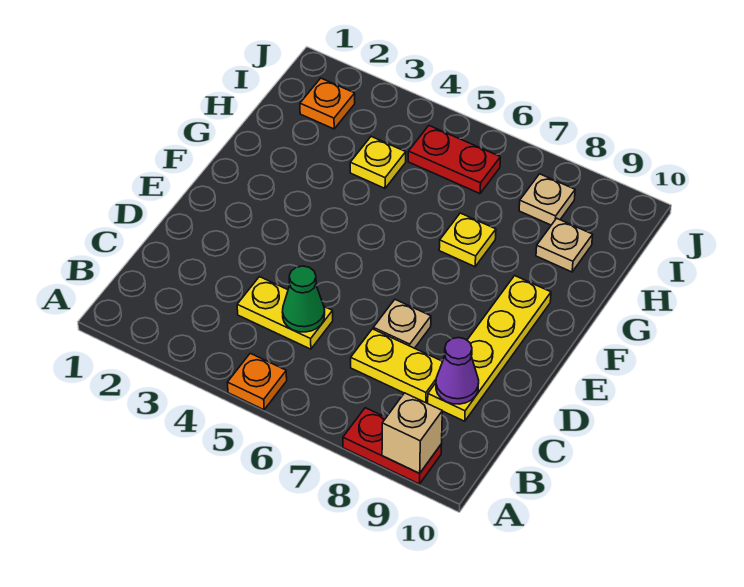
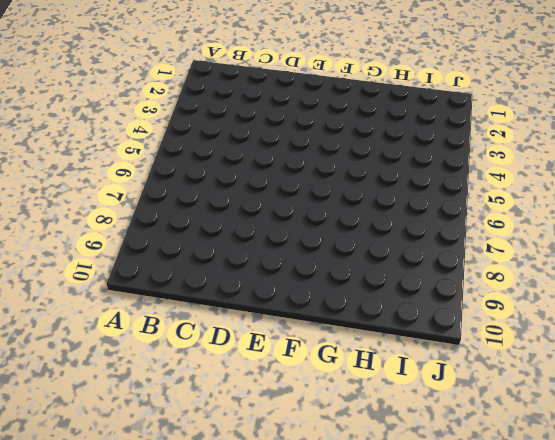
none -> orange plate A5 level 1
none -> red plate A8:A9 level 1
none -> yellow plate C4:C5 level 1

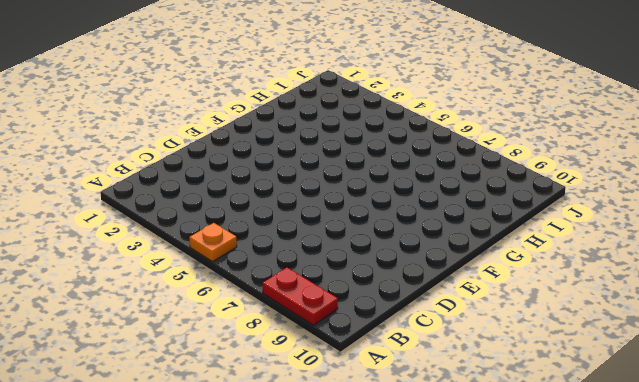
none -> yellow plate C4:C5 level 1
none -> yellow plate C7:C8 level 1
none -> yellow plate C9:F9 level 1

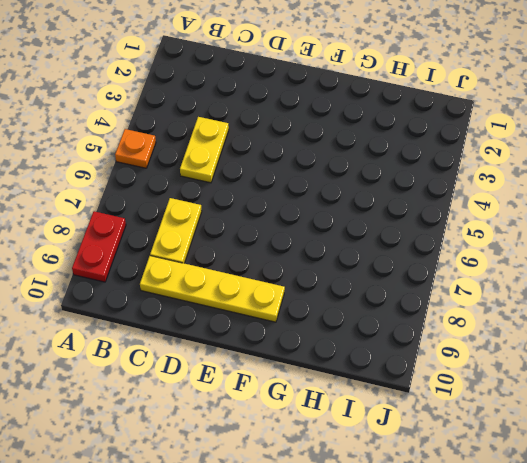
none -> tan plate D7 level 1
none -> yellow plate G7 level 1
none -> yellow plate H4 level 1

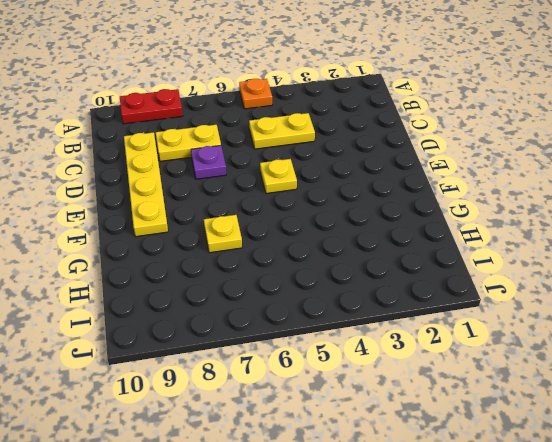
purple plate D7 level 1 -> tan plate D7 level 1
yellow plate E5 level 1 -> yellow plate H4 level 1
none -> tan plate H9 level 1
none -> orange plate I2 level 1
none -> red plate I5:I6 level 1

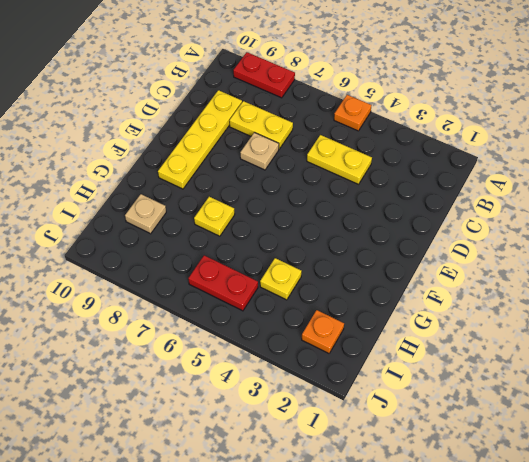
none -> tan plate I8 level 1
none -> tan brick A9 level 2
none -> green cone C5 level 2

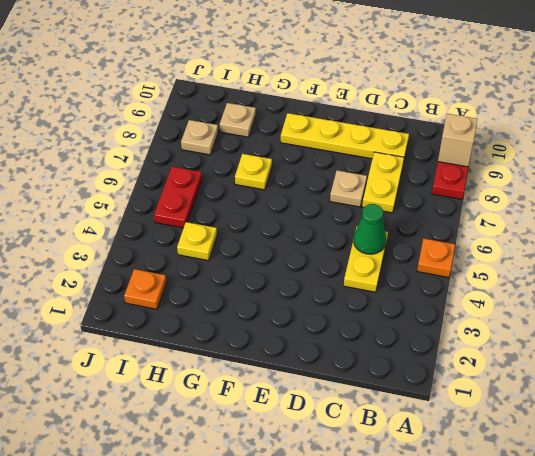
none -> purple cone C9 level 2

